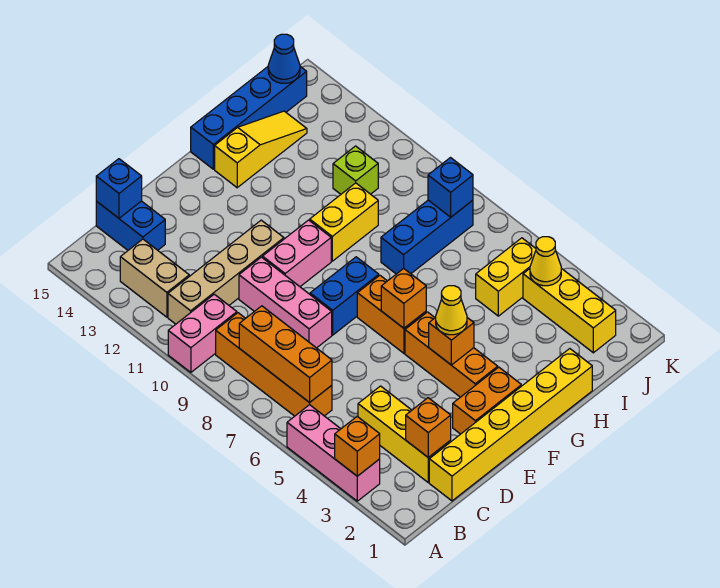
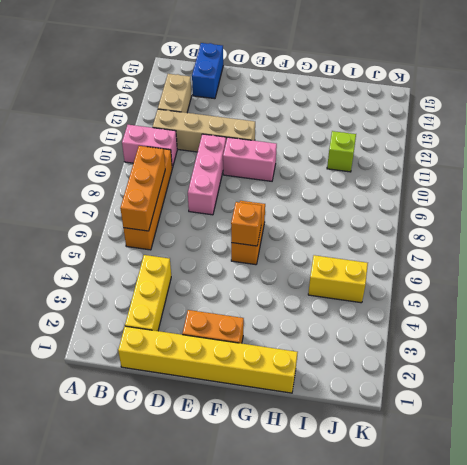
none -> pink brick A3:A5 level 1
none -> blue brick E8:F8 level 1
none -> orange brick F3:F5 level 1
none -> yellow brick G10:H10 level 1

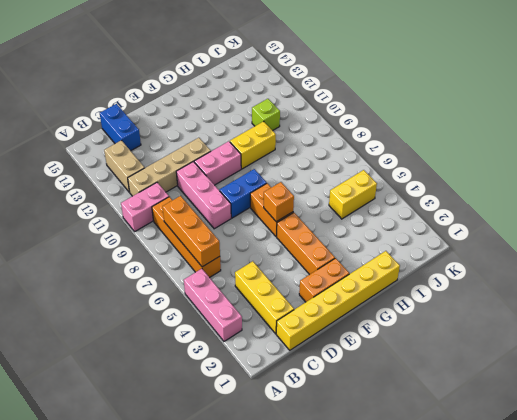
none -> yellow slope G14:I14 level 1 top G
none -> blue brick G15:J15 level 1
none -> blue brick H8:J8 level 1
none -> yellow brick J2:J4 level 1

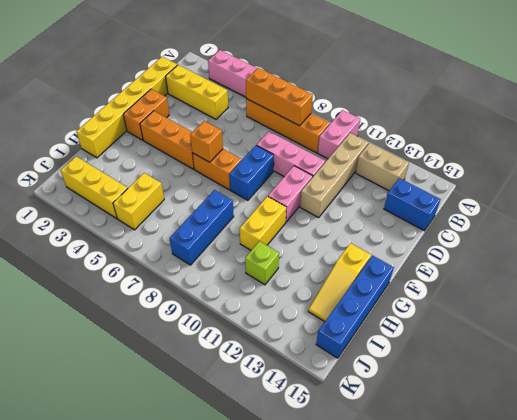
none -> orange brick A3 level 2
none -> orange brick C2 level 2
none -> blue brick C15 level 2
none -> orange brick F4 level 2

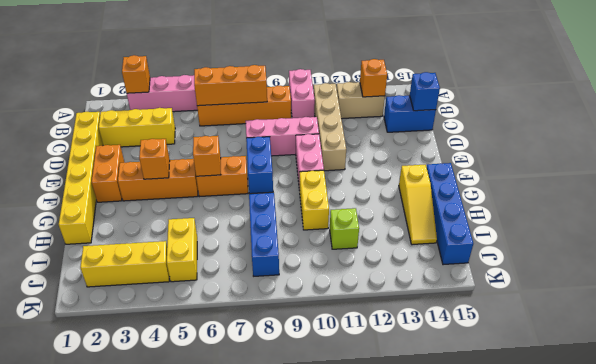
orange brick B13 level 2 -> orange brick C2 level 2
none -> yellow cone J4 level 2
none -> blue brick J8 level 2
none -> blue cone J15 level 2
none -> yellow cone F4 level 3

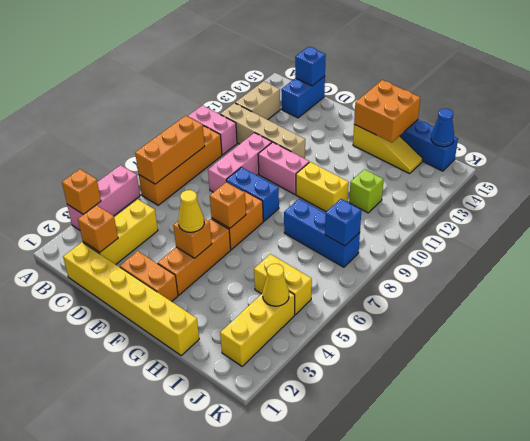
orange brick G14:H15 level 2 -> none

